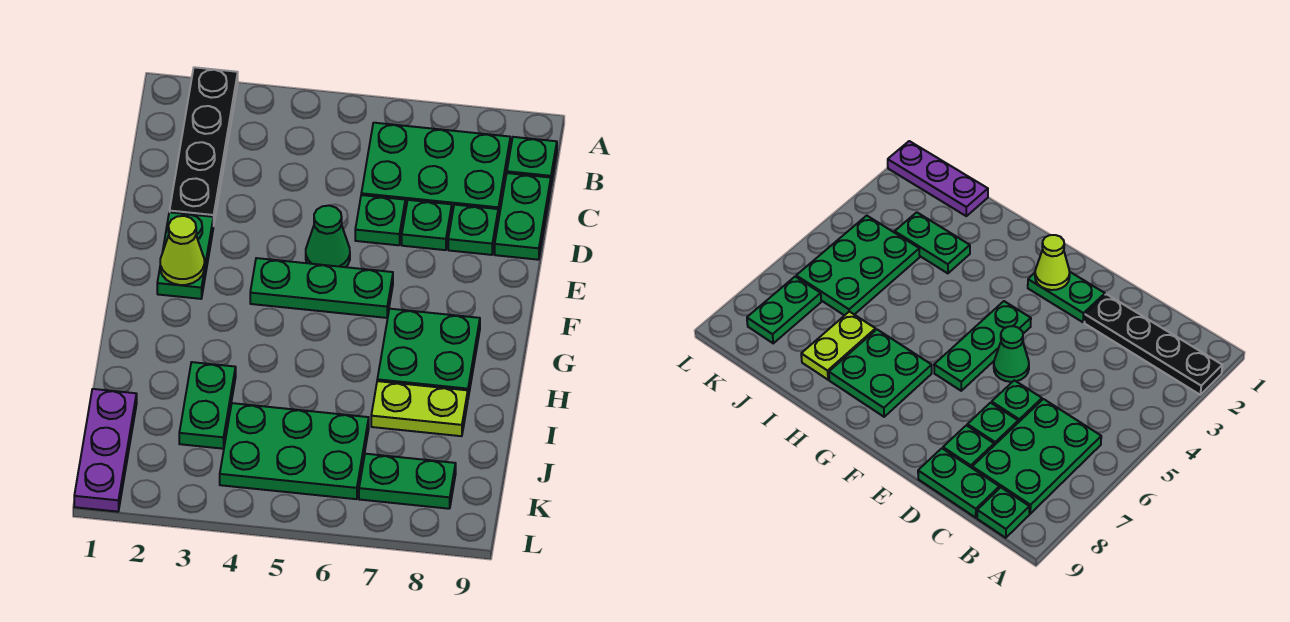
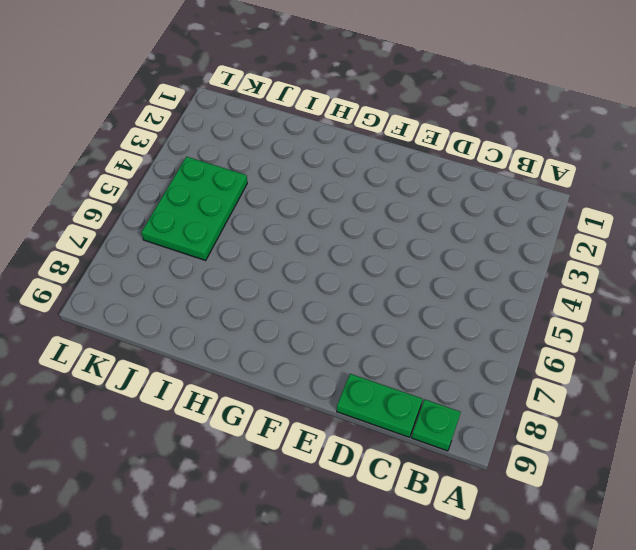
none -> black plate A2:D2 level 1
none -> green plate B6:C8 level 1
none -> green plate D6 level 1

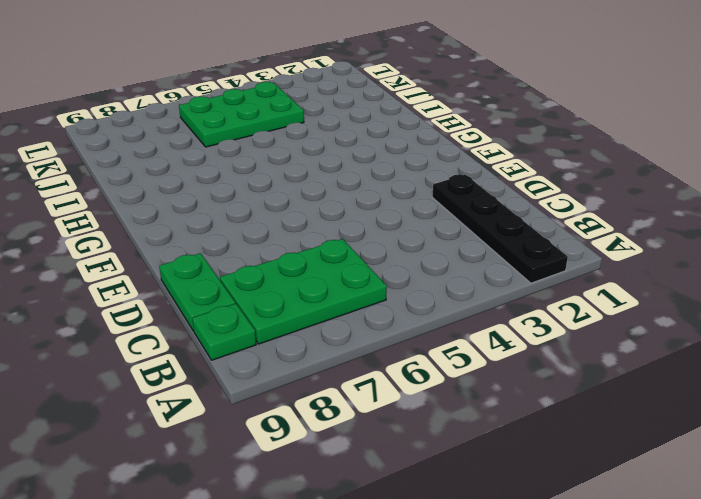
none -> green plate D6 level 1
none -> green plate D7 level 1
none -> green plate D8 level 1

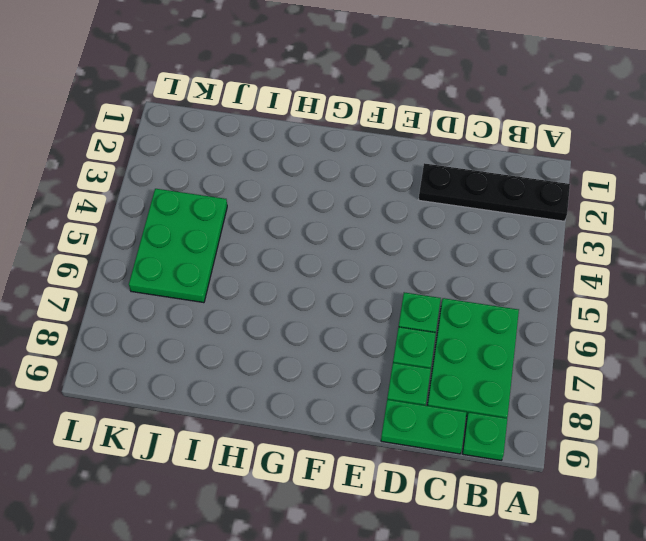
none -> green plate E2:F2 level 1
none -> green cone E5 level 1
none -> green plate F4:F6 level 1

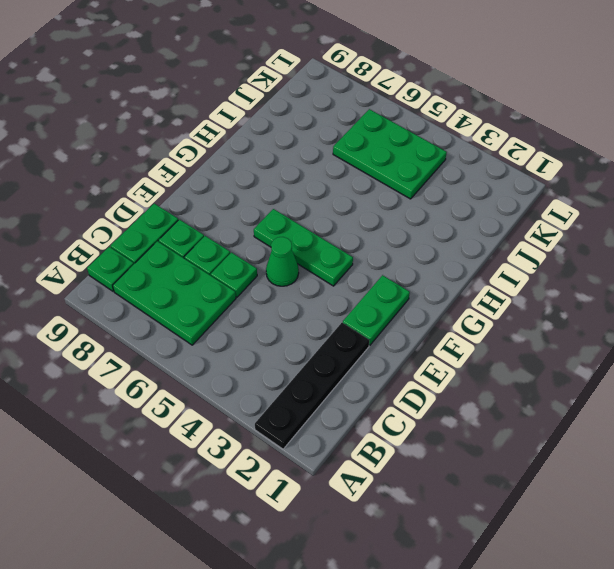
none -> green plate G7:H8 level 1
none -> green plate I3:J3 level 1
none -> lime plate I7:I8 level 1

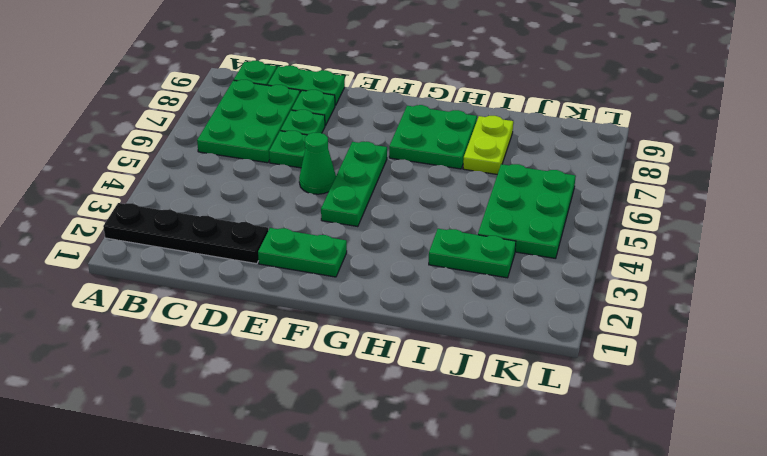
none -> purple plate J1:L1 level 1
none -> green plate K7:K8 level 1
none -> lime cone F2 level 2

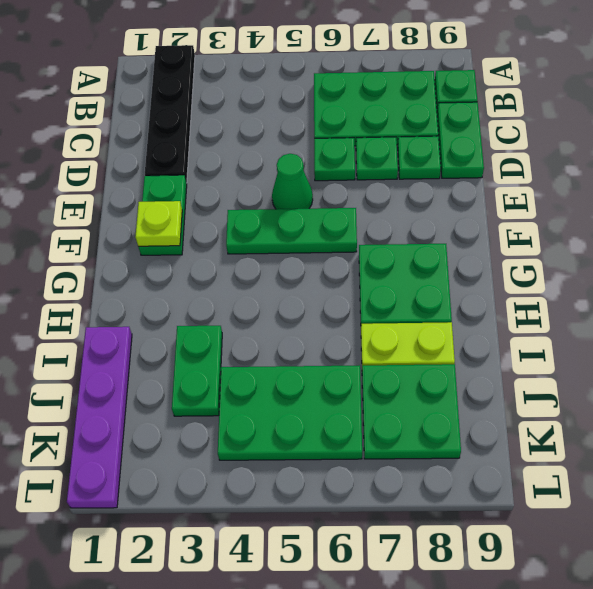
lime plate F2 level 2 -> lime cone F2 level 2
purple plate I1:L1 level 1 -> purple plate J1:L1 level 1
green plate J7:K8 level 1 -> green plate K7:K8 level 1

